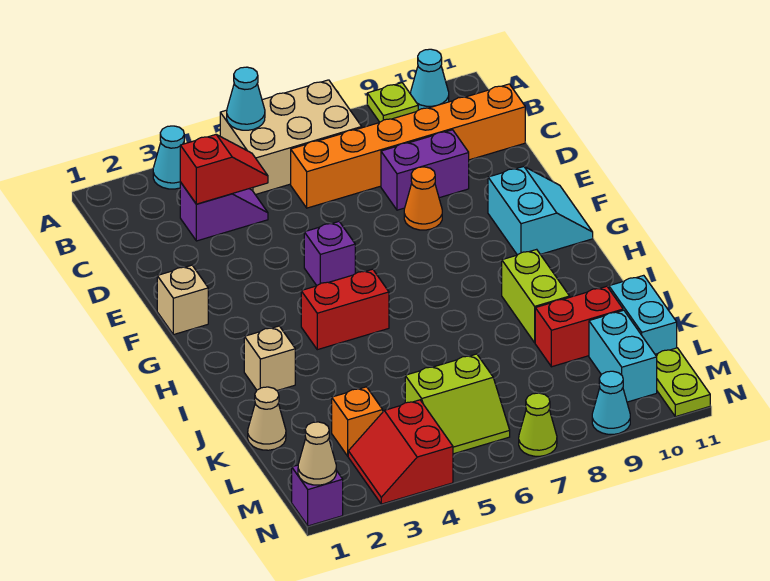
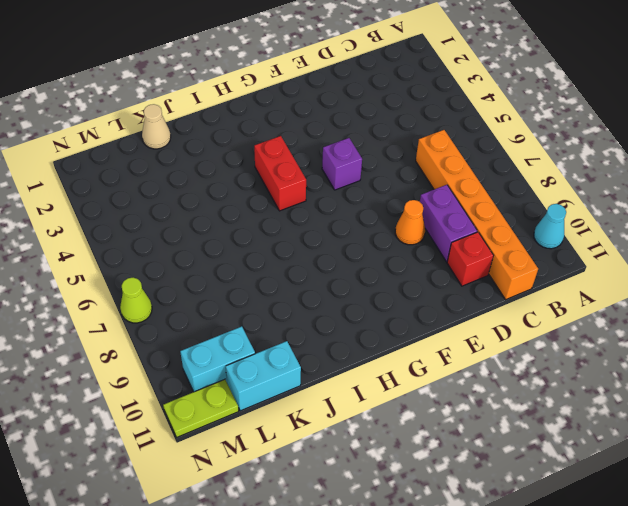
red brick D10 level 1 -> none
none -> cyan cone A3 level 1
none -> tan brick A5:B7 level 1
none -> lime plate A9 level 1

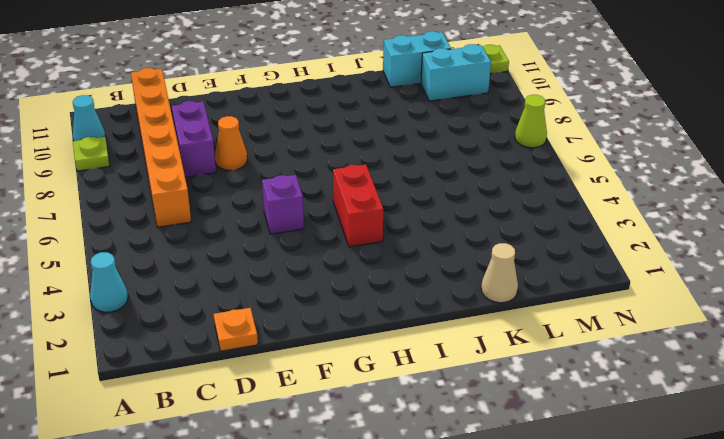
orange plate D1 level 1 -> none
none -> tan brick A5:B7 level 1
none -> purple slope C3:C4 level 1 top 3
none -> tan brick F1 level 1

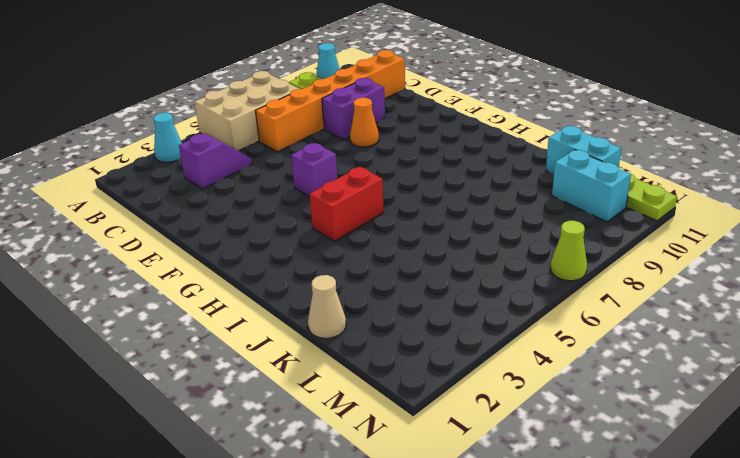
none -> tan brick F1 level 1
none -> cyan slope F10:G11 level 1 top 10
none -> tan brick I2 level 1

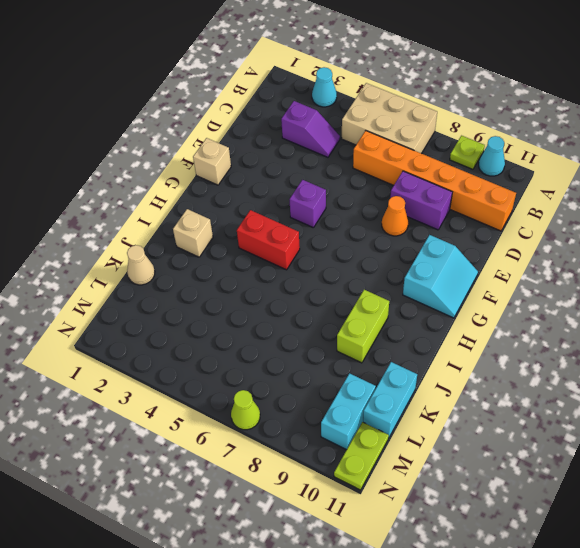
none -> red brick K9:K10 level 1
none -> orange brick L3 level 1
none -> lime slope L5:M6 level 1 top L

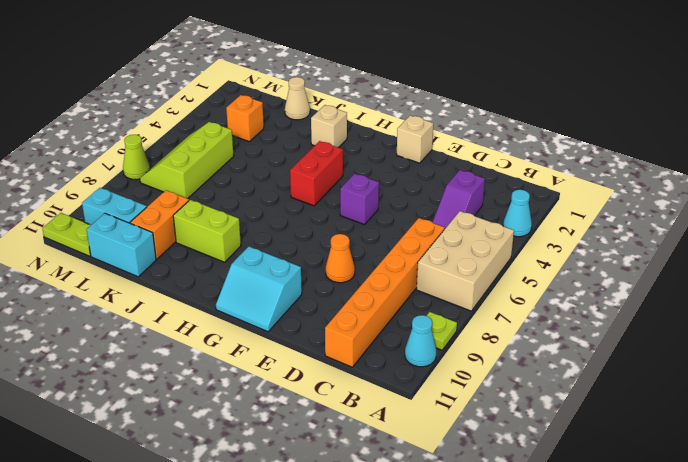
orange brick K9:K10 level 1 -> red brick K9:K10 level 1
lime slope L5:M7 level 1 top L -> lime slope L5:M6 level 1 top L
none -> purple brick D8:D9 level 1
none -> red slope M3:N4 level 1 top 4
none -> purple brick N1 level 1

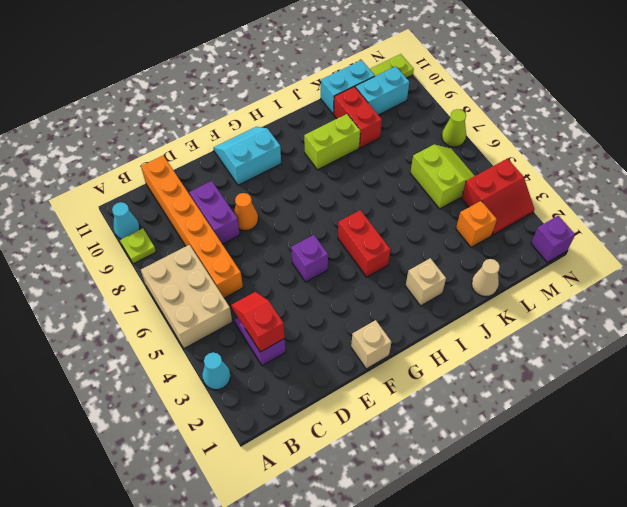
none -> cyan cone N9 level 1
none -> cyan cone A5 level 2
none -> tan cone N1 level 2

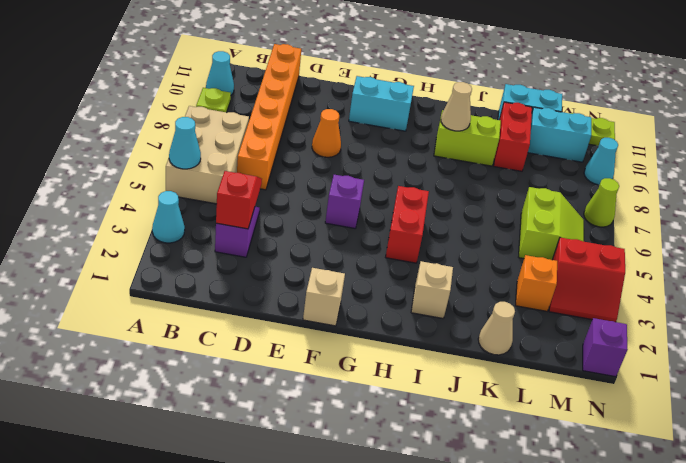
tan cone I9 level 2 -> tan cone N1 level 2
none -> purple brick D8:D9 level 1

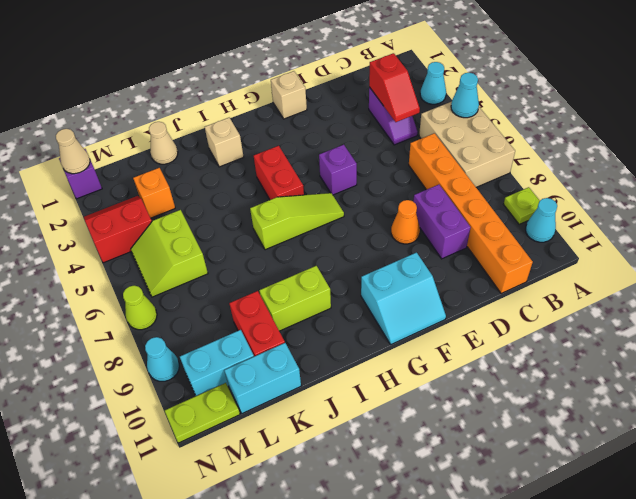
lime slope G6:I6 level 1 top I -> none

